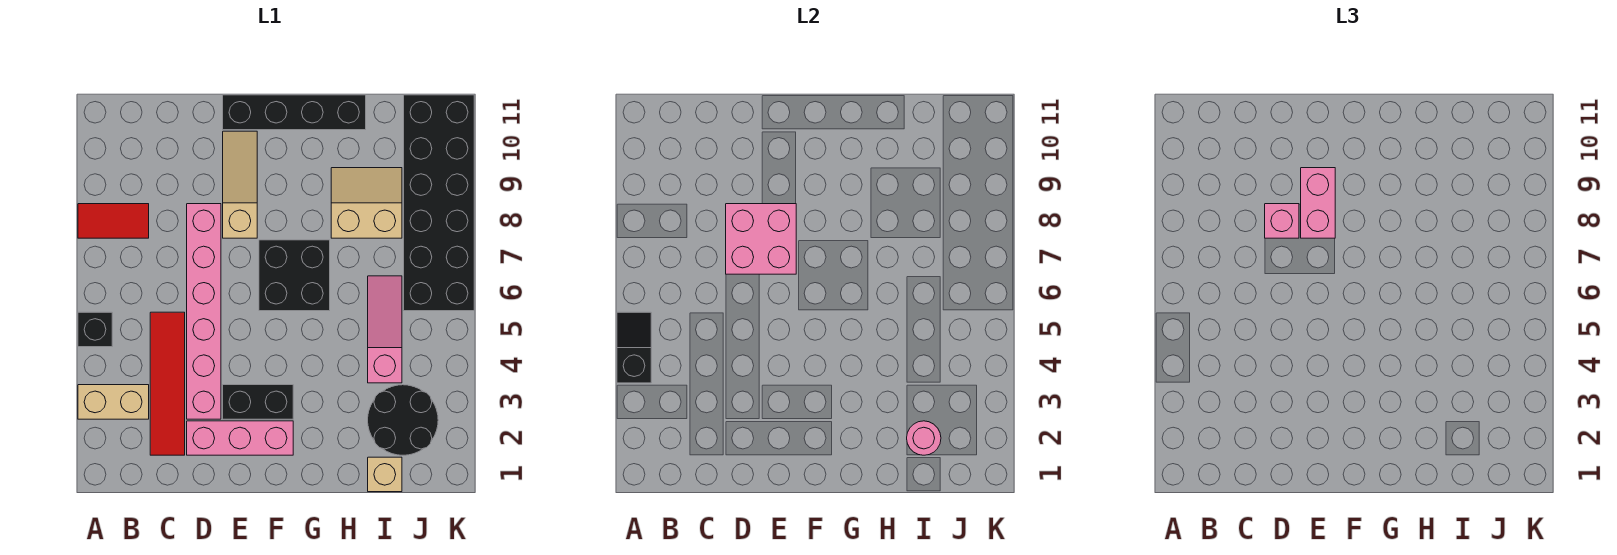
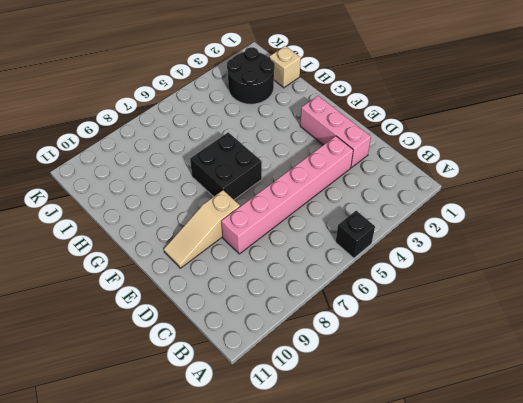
none -> tan brick A3:B3 level 1
none -> red tile A8:B8 level 1
none -> red tile C2:C5 level 1

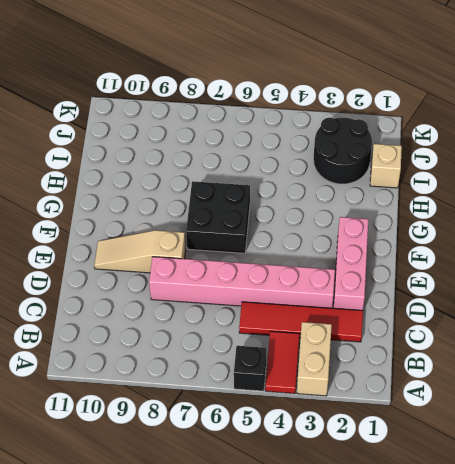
red tile A4:B4 level 1 -> red tile A8:B8 level 1
none -> black brick E3:F3 level 1
none -> black brick E11:H11 level 1
none -> tan slope H8:I9 level 1 top 8

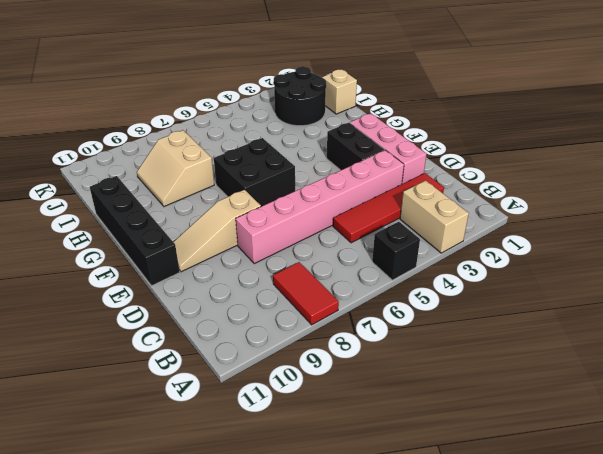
none -> pink slope I4:I6 level 1 top 4
none -> black brick J6:K11 level 1
none -> black slope A4:A5 level 2 top 4

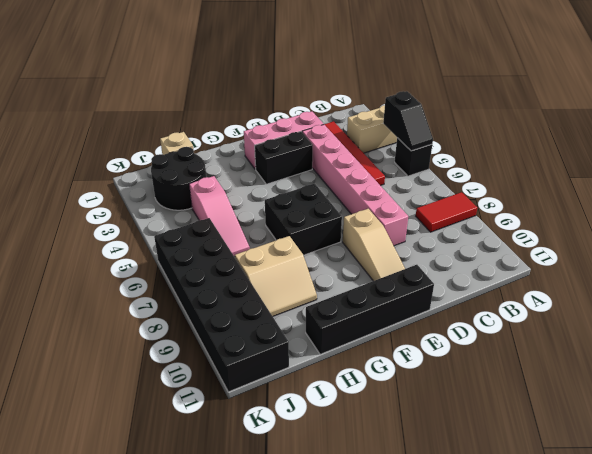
none -> pink brick D7:E8 level 2
none -> pink round brick I2 level 2
none -> pink brick D8 level 3

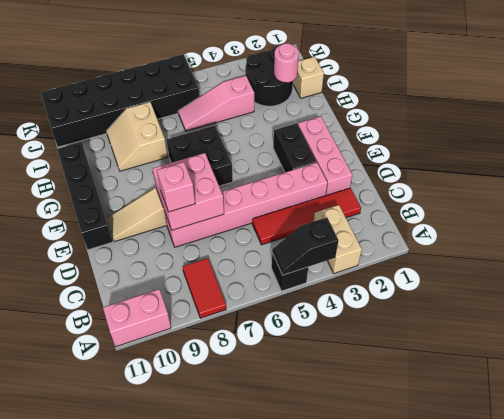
pink brick A10:A11 level 1 -> pink brick E8:E9 level 3

